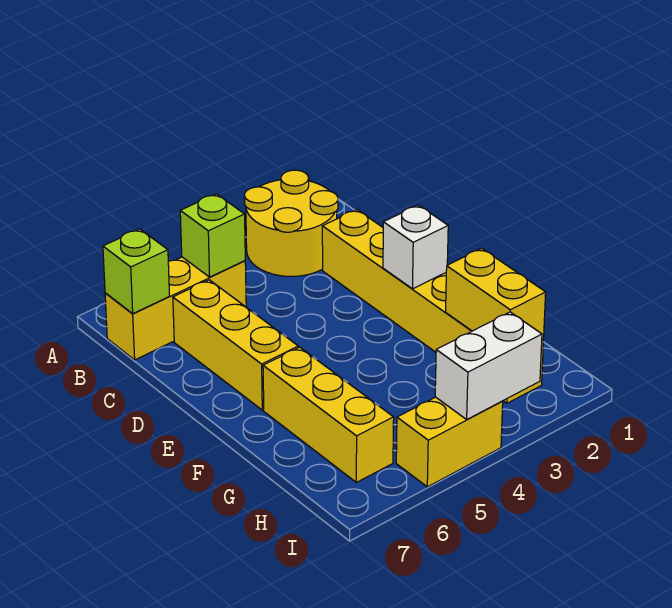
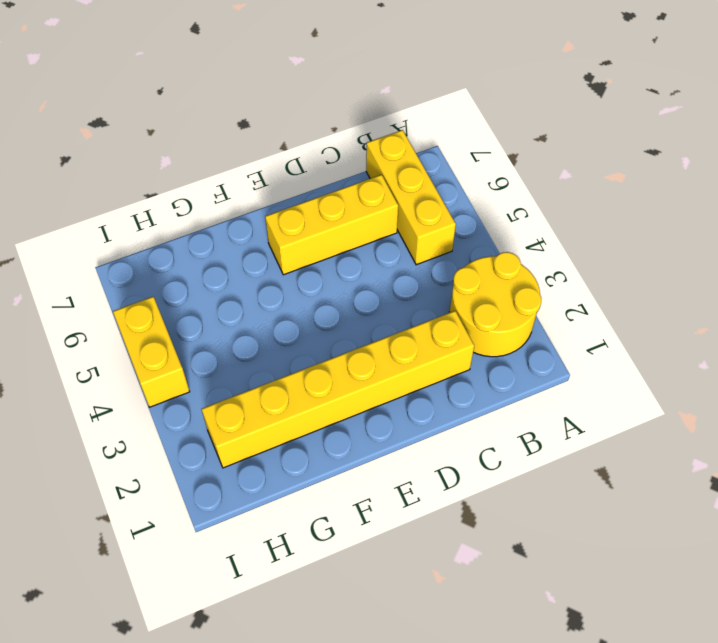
none -> yellow brick F6:H6 level 1
none -> lime brick B5 level 2

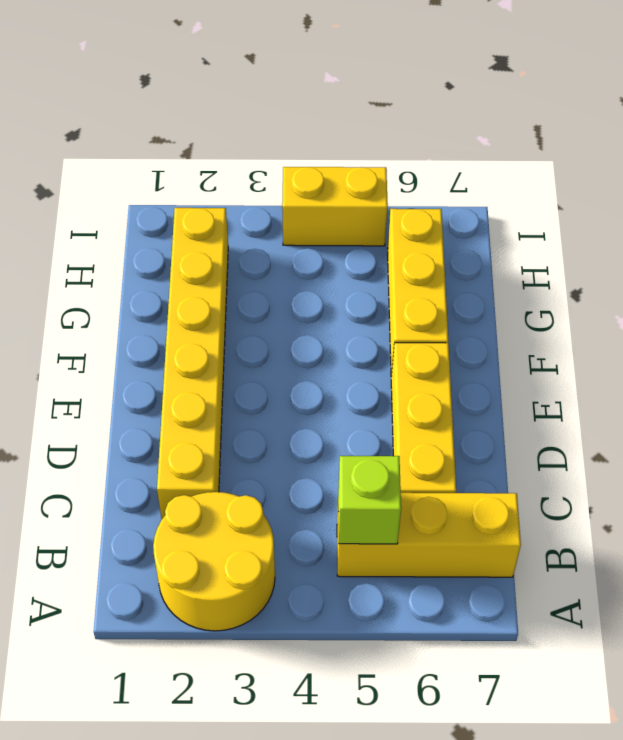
none -> lime brick B7 level 2
none -> white brick E2 level 2

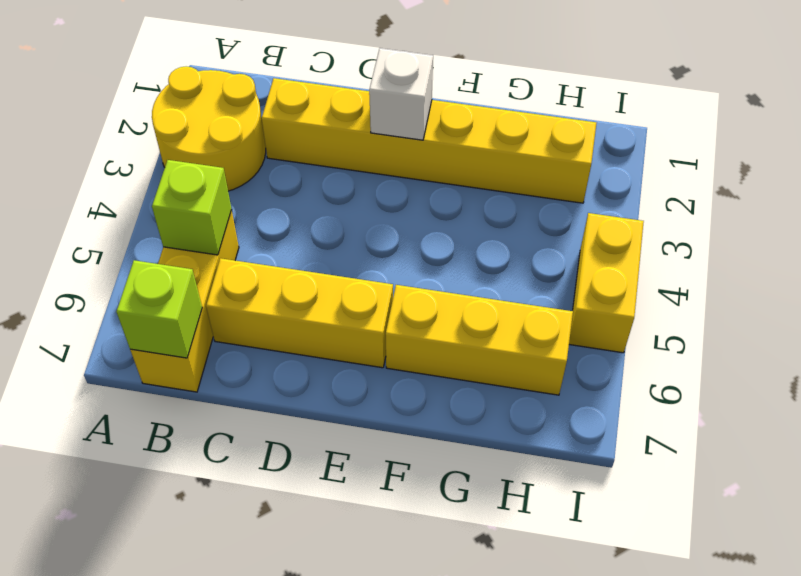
none -> yellow brick G2:H2 level 2
none -> white brick I3:I4 level 2

